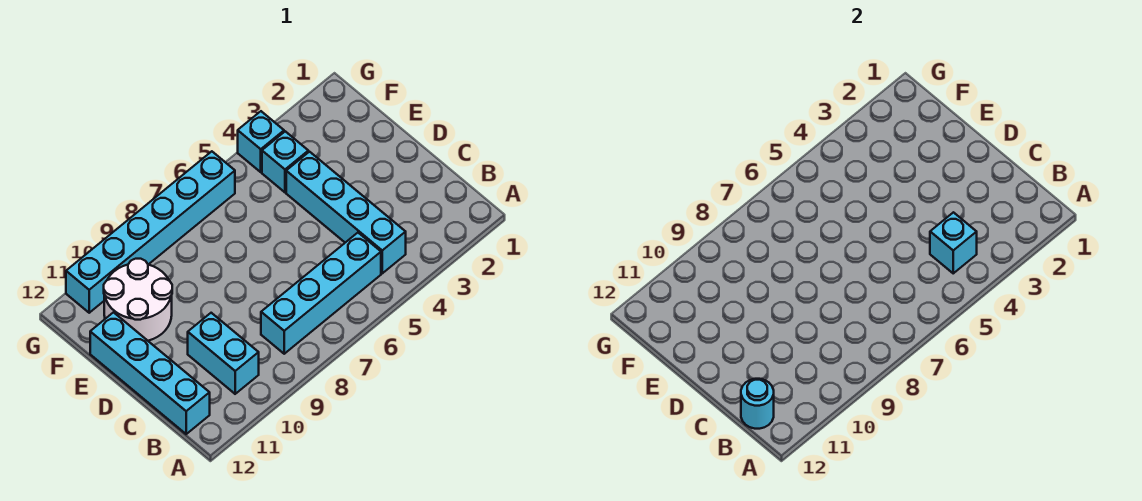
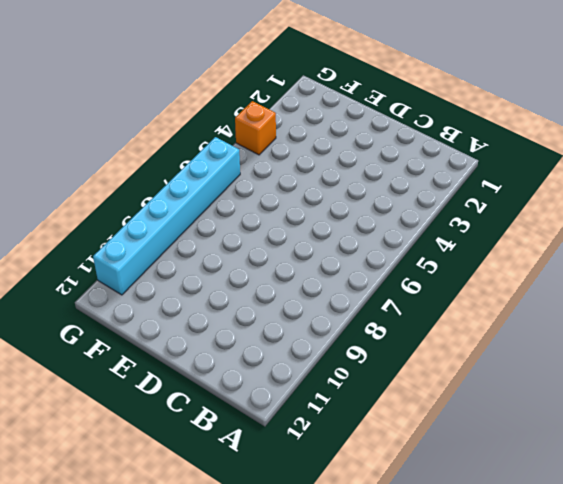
orange brick G4 level 1 -> cyan brick G4 level 1
none -> cyan brick B4:E4 level 1
none -> cyan brick B5:B8 level 1

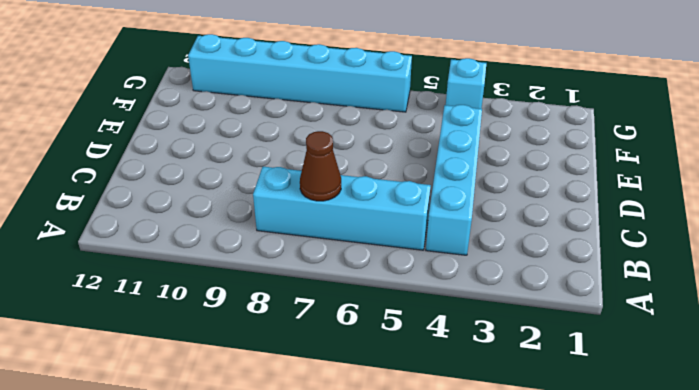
brown cone B7 level 2 -> none
none -> cyan brick B10:C10 level 1
none -> cyan brick B12:E12 level 1

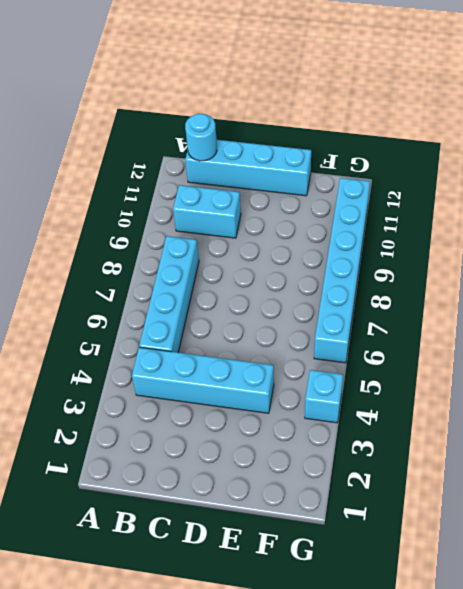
none -> white round brick E10:F11 level 1
none -> cyan brick F4 level 1

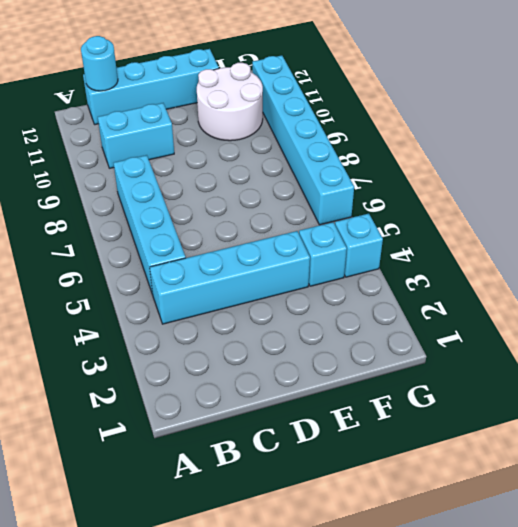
none -> cyan brick B4 level 2

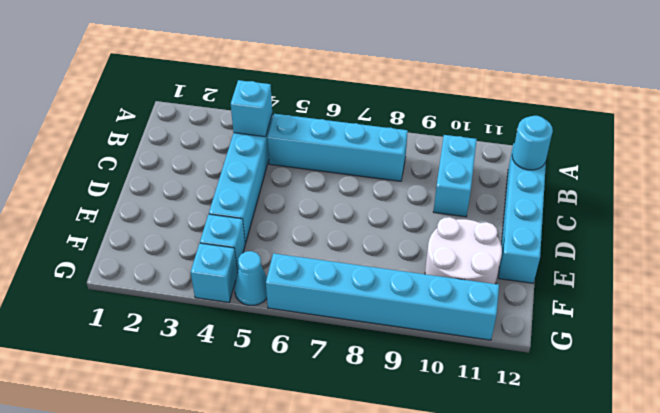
cyan cone G5 level 1 -> none

